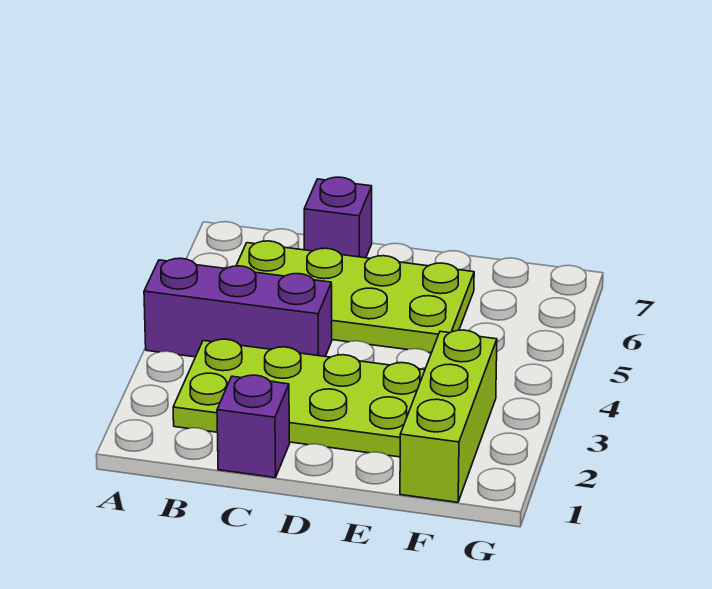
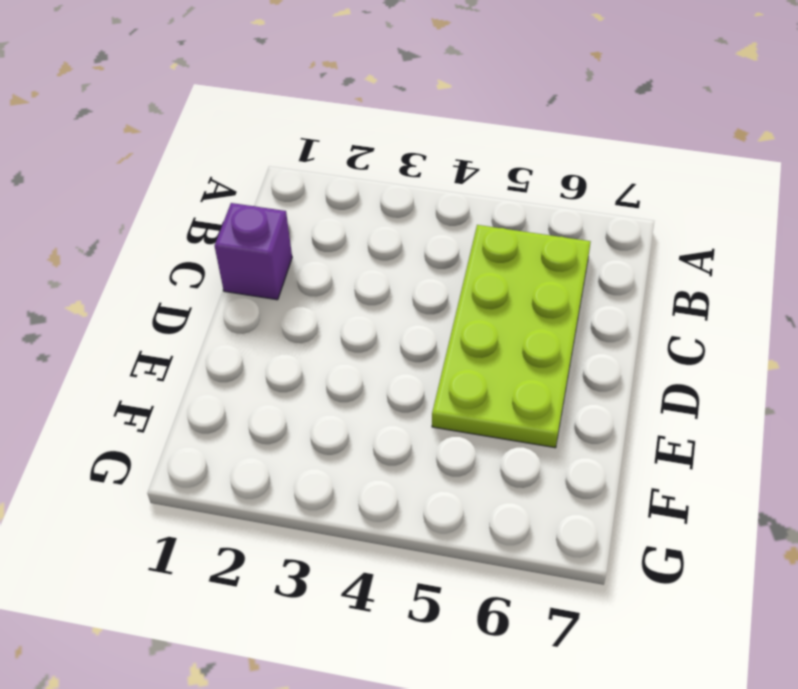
none -> purple brick A4:C4 level 1
none -> lime plate B2:E3 level 1

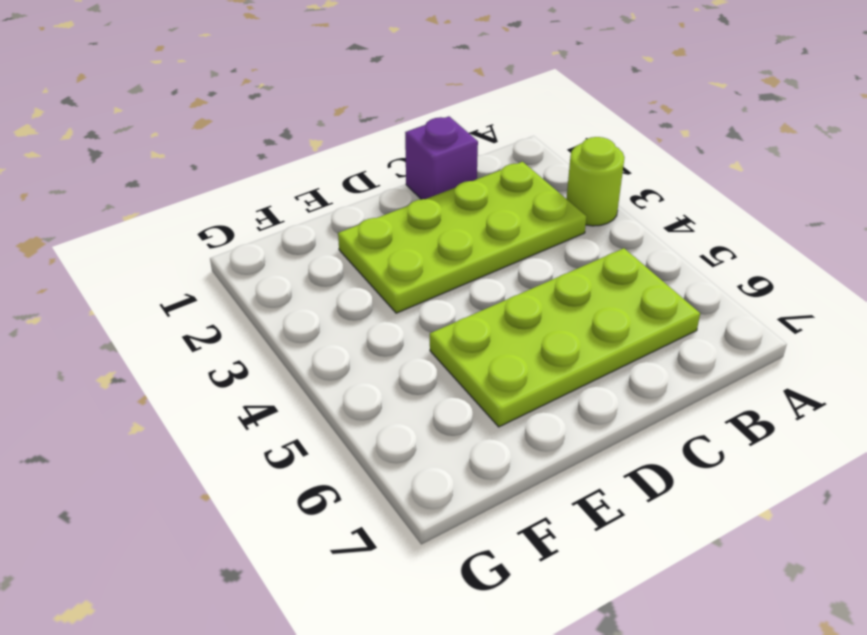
lime round brick A3 level 1 -> none
none -> purple brick A4:C4 level 1
none -> purple brick C7 level 1

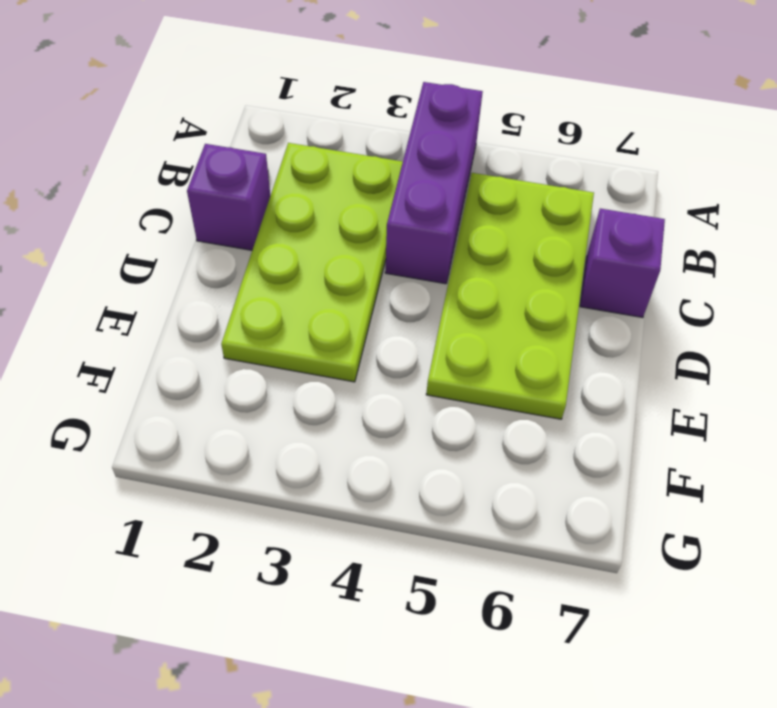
none -> lime brick F1:F3 level 1

